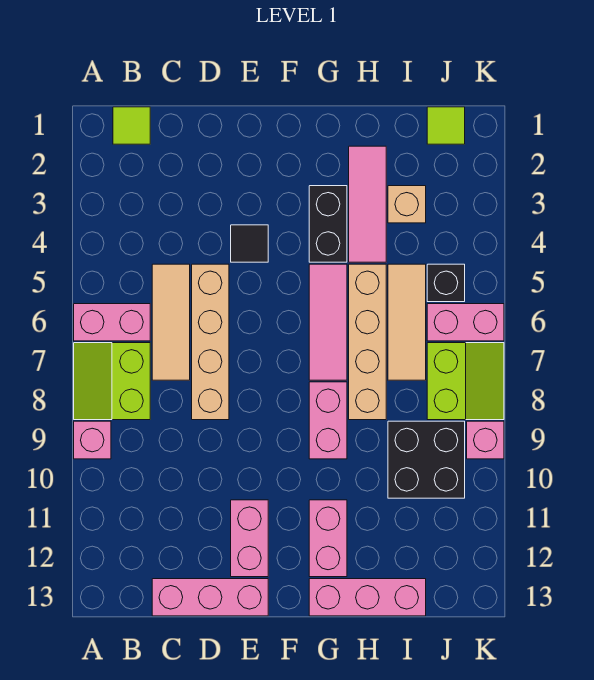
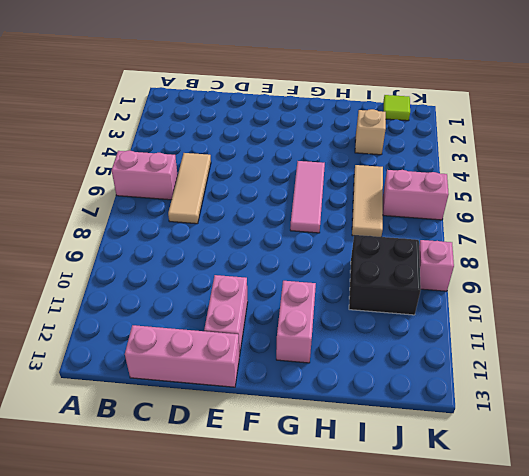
none -> lime slope A7:B8 level 1 top B
none -> pink brick A9 level 1
none -> lime tile B1 level 1

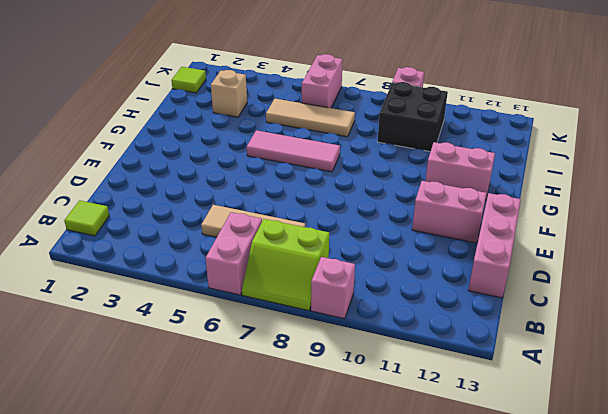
none -> tan brick D5:D8 level 1
none -> black tile E4 level 1
none -> black brick G3:G4 level 1

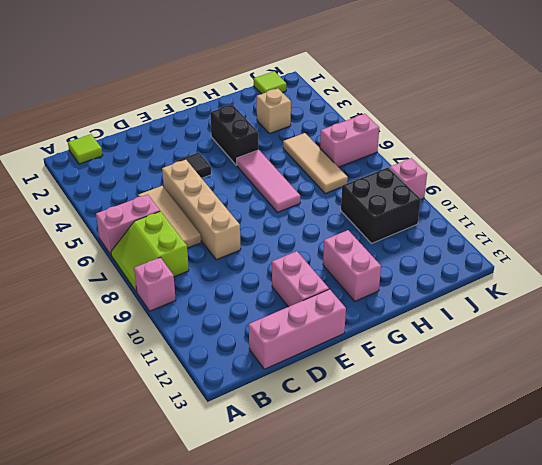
none -> pink brick G8:G9 level 1
none -> pink brick G13:I13 level 1
none -> pink tile H2:H4 level 1

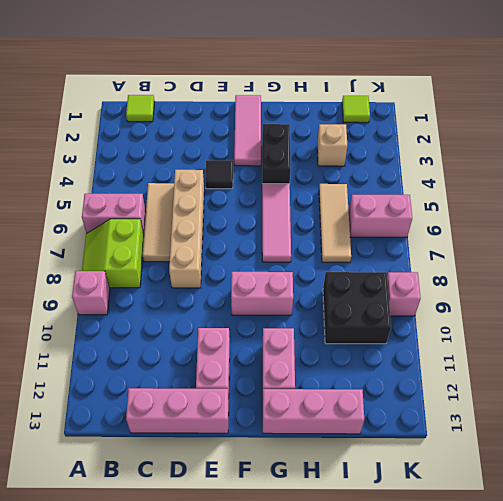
pink tile F1:F3 level 1 -> pink tile H2:H4 level 1
pink brick F9:G9 level 1 -> pink brick G8:G9 level 1
none -> tan brick H5:H8 level 1
none -> black brick J5 level 1
none -> lime slope J7:K8 level 1 top J

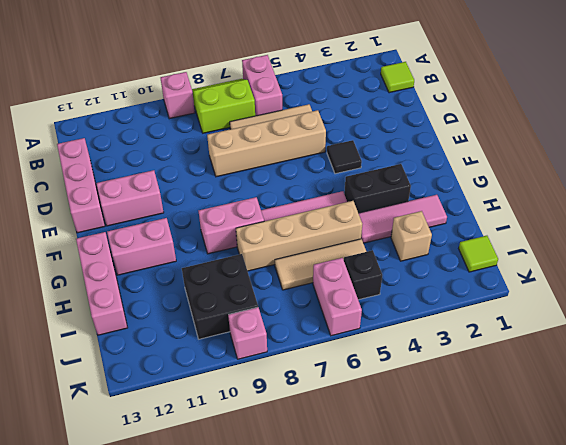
none -> lime slope J7:K8 level 1 top J

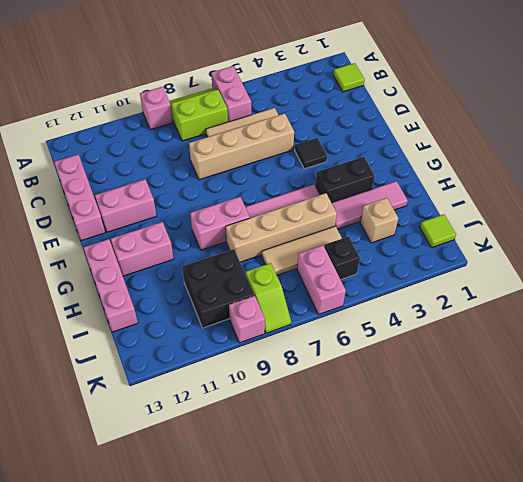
lime slope J8:K8 level 1 top J -> lime slope J7:K8 level 1 top J

